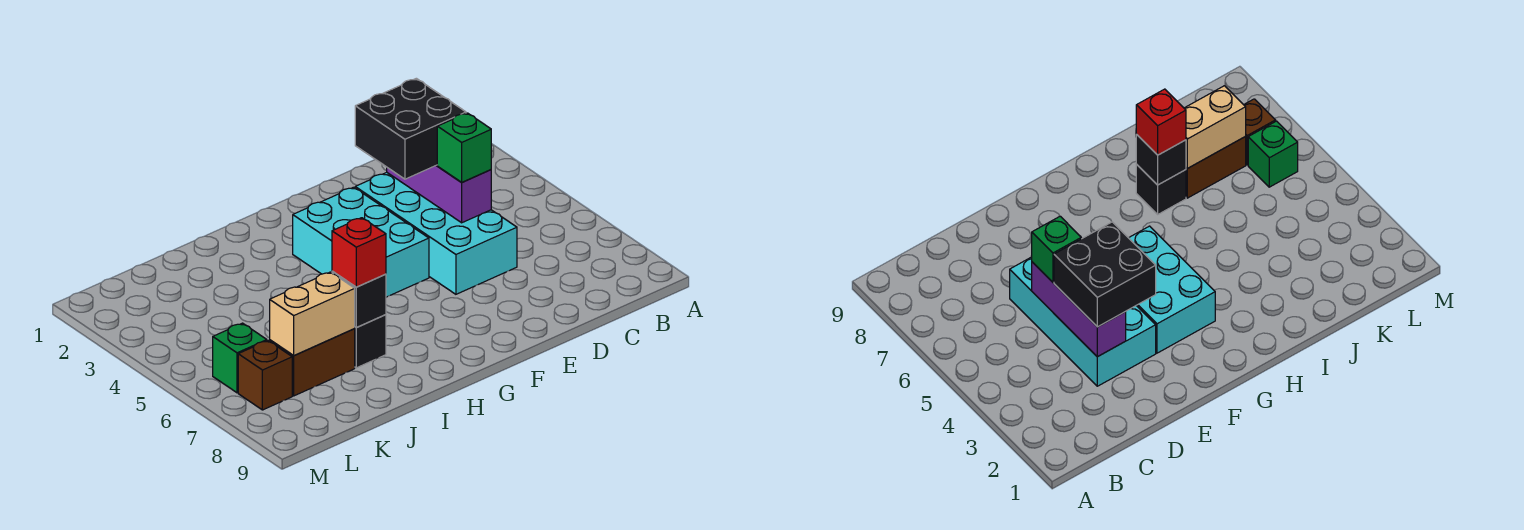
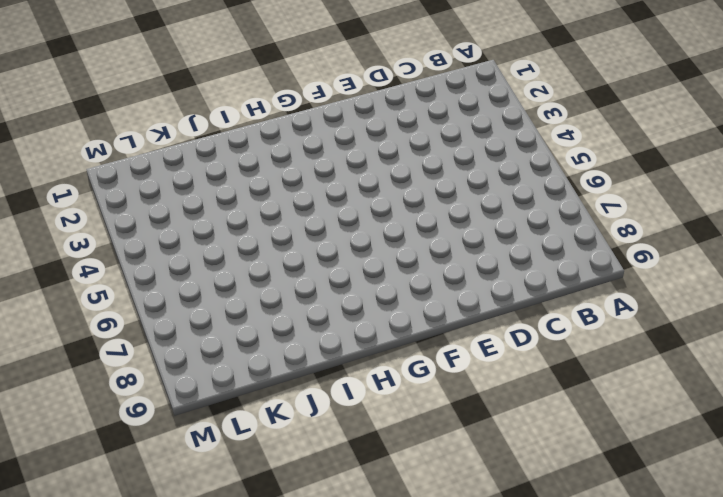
none -> cyan brick D3:E6 level 1
none -> cyan brick F3:G5 level 1
none -> black brick I7 level 1

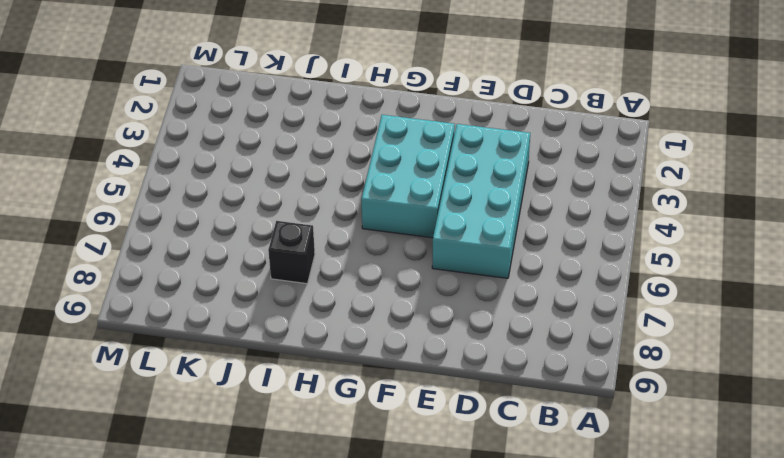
none -> brown brick J7:K7 level 1
none -> green brick L6 level 1
none -> brown brick L7 level 1

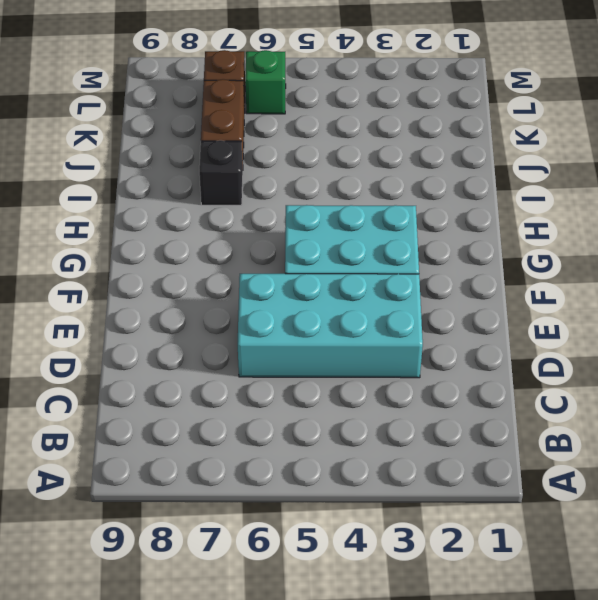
none -> purple brick D3:D5 level 2
none -> black brick I7 level 2
none -> tan brick J7:K7 level 2

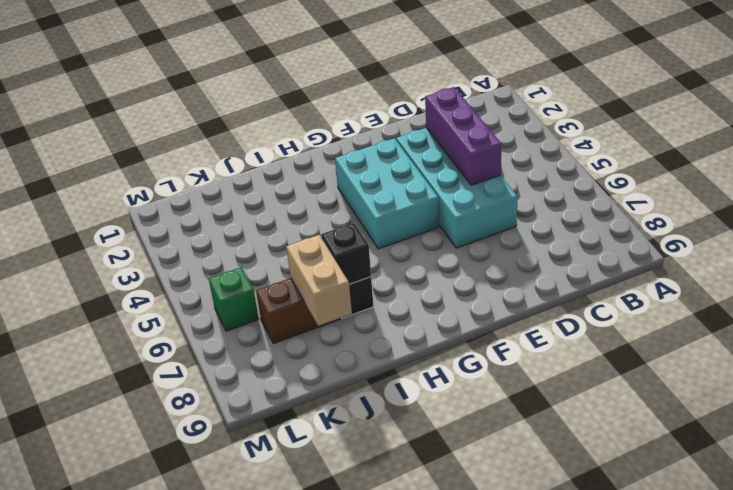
tan brick J7:J8 level 2 -> tan brick J7:K7 level 2
none -> brown brick L7 level 1
none -> black brick D3:E4 level 3
none -> green brick D5 level 3

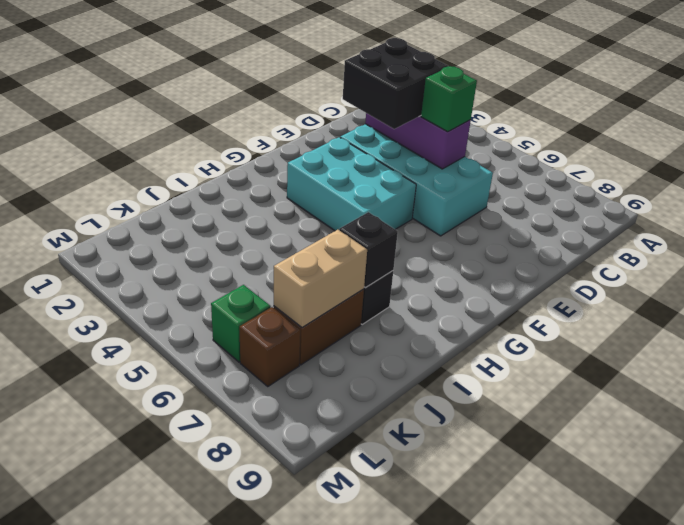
none -> red brick I7 level 3

